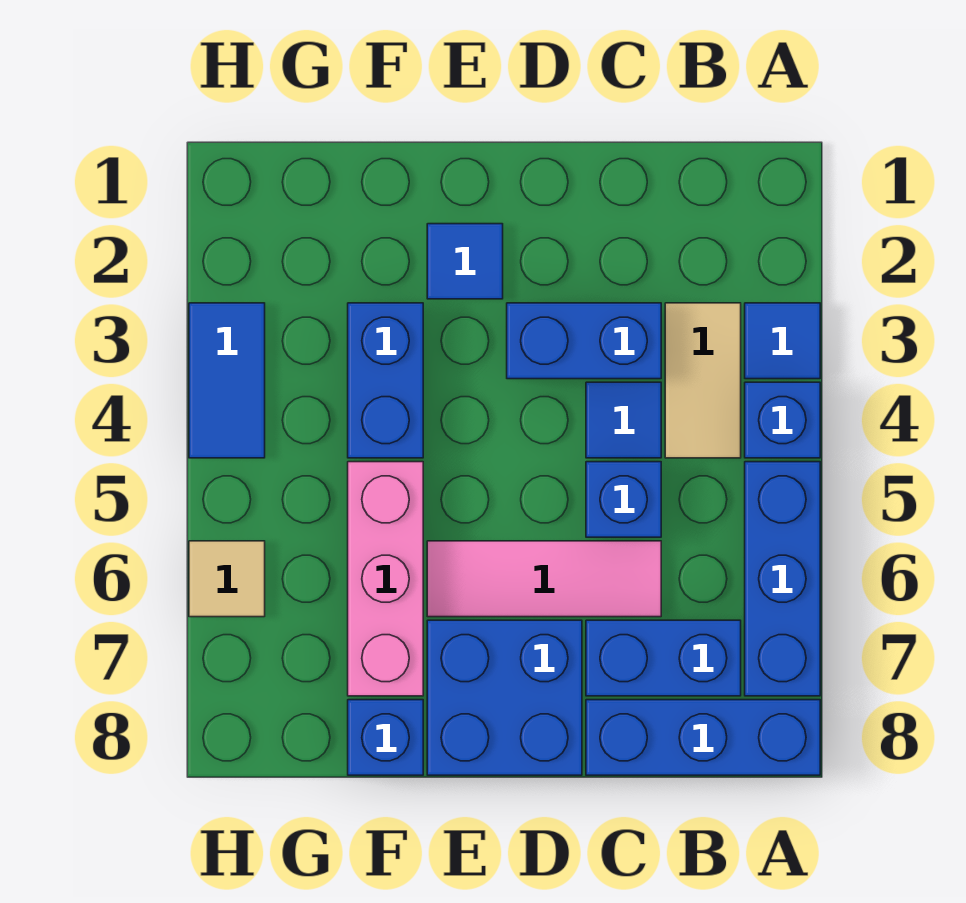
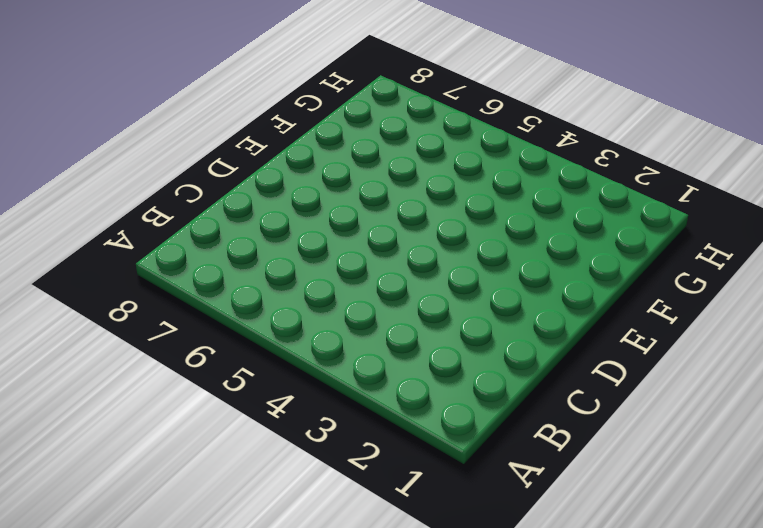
none -> blue tile A3 level 1
none -> blue brick A4 level 1
none -> blue brick A5:A7 level 1

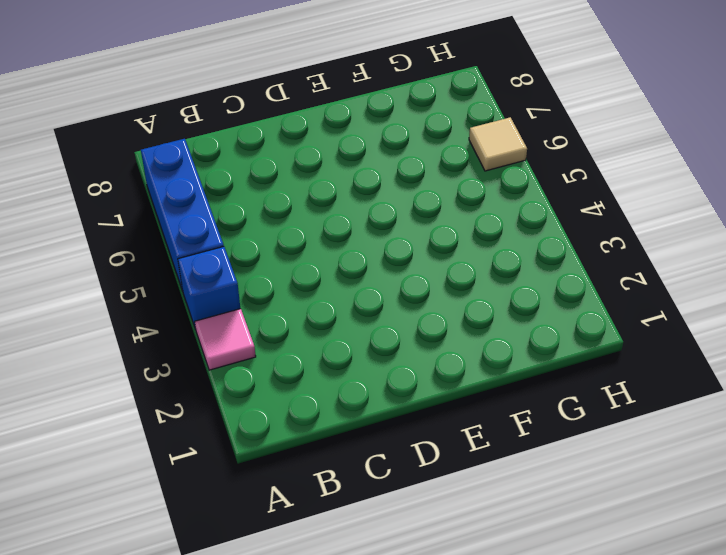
pink tile A3 level 1 -> blue tile A3 level 1
none -> blue brick A8:C8 level 1
none -> tan tile B3:B4 level 1
none -> blue brick B7:C7 level 1

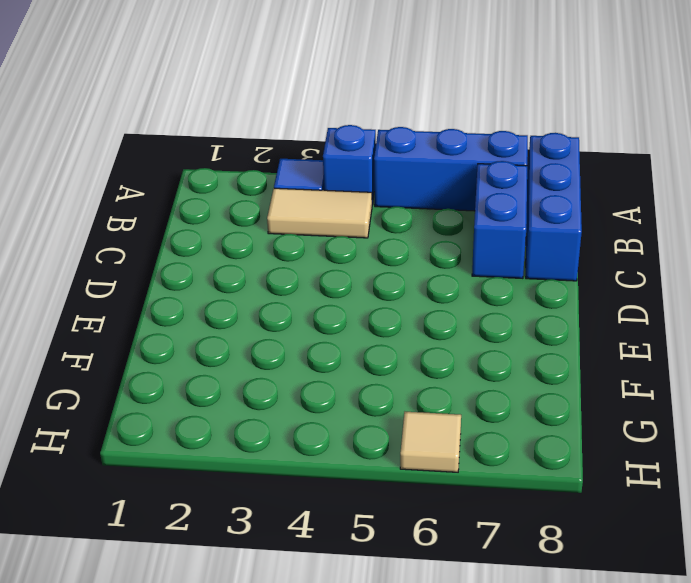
none -> blue brick C3:D3 level 1
none -> blue tile C4 level 1
none -> blue brick C5 level 1

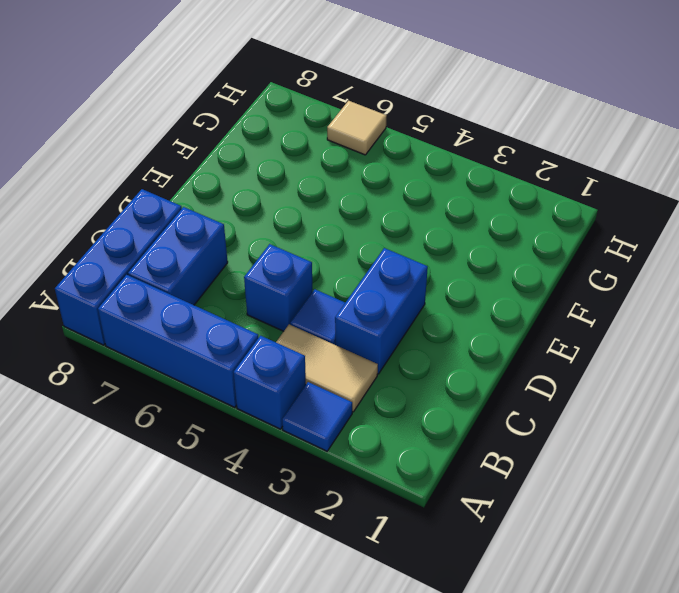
none -> pink tile C6:E6 level 1
none -> blue brick D7:E8 level 1
none -> blue tile E2 level 1

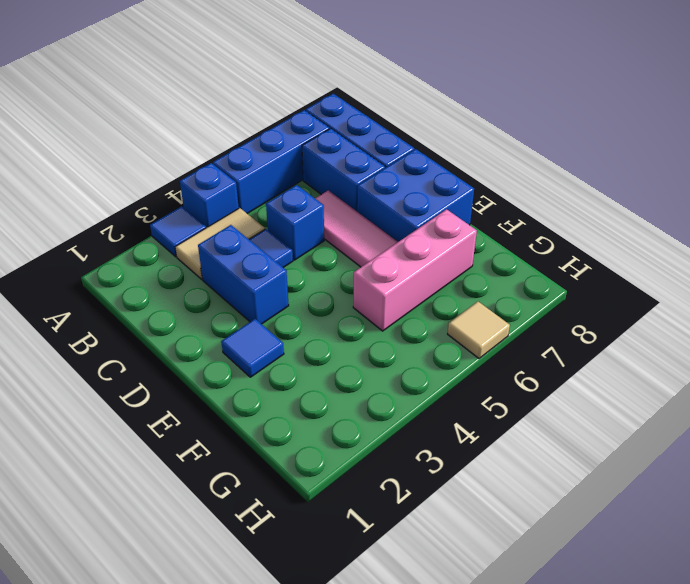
none -> blue brick F3:F4 level 1
none -> blue brick F8 level 1
none -> blue tile H3:H4 level 1

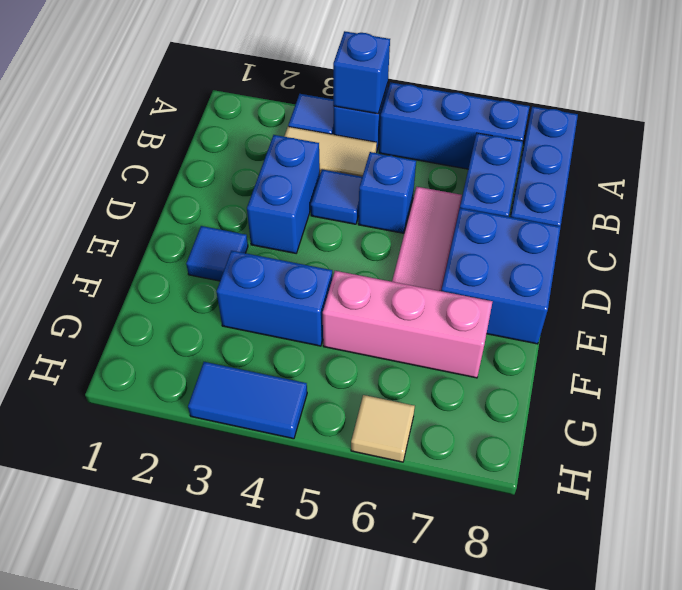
blue brick A4 level 2 -> blue brick F8 level 1

